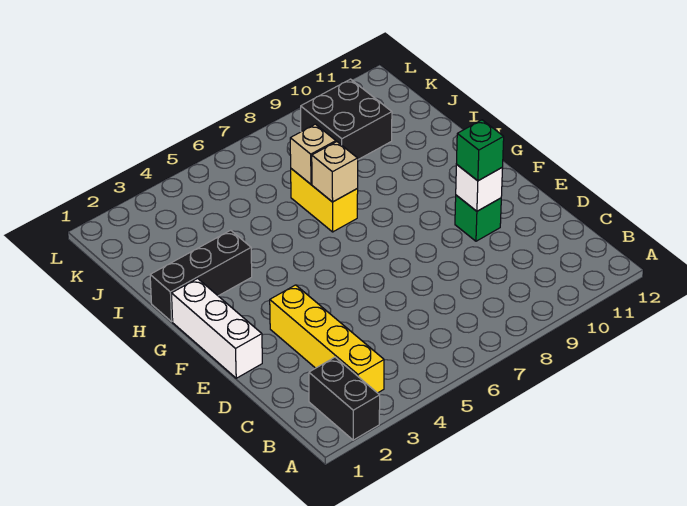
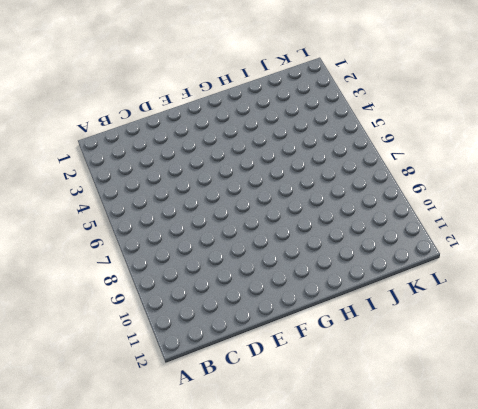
none -> black brick A2:B2 level 1
none -> yellow brick B3:E3 level 1

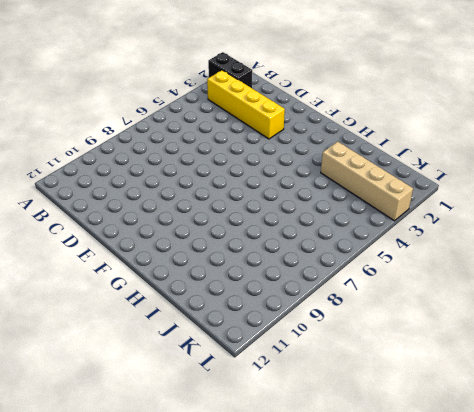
tan brick I3:L3 level 1 -> none
none -> white brick E1:G1 level 1
none -> green brick E10 level 1

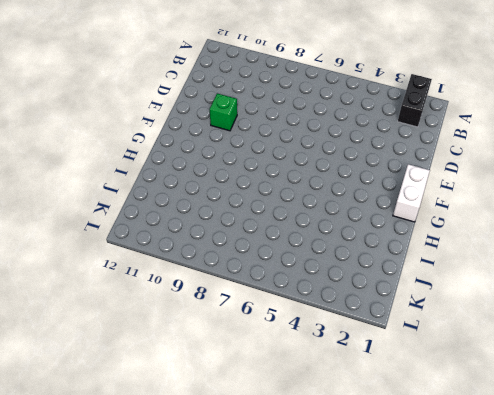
white brick F1:G1 level 1 -> white brick E1:G1 level 1
none -> yellow brick B3:E3 level 1
none -> black brick H1:H3 level 1

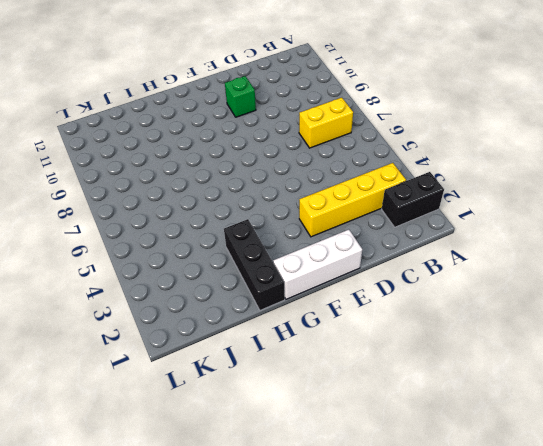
yellow brick B7:C7 level 1 -> yellow brick H7:I7 level 1
none -> black brick J9:K10 level 1
none -> white brick E10 level 2

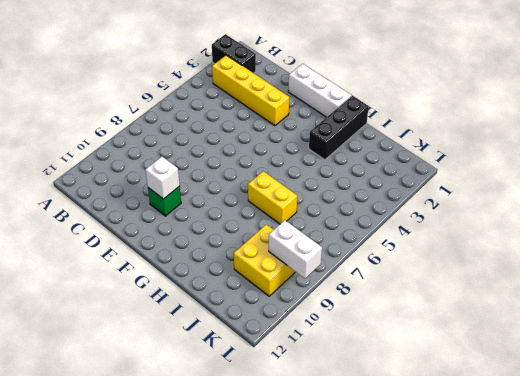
yellow brick J9:K10 level 1 -> black brick J9:K10 level 1
white brick K9:L9 level 2 -> none
none -> tan brick H7 level 2
none -> tan brick I7 level 2

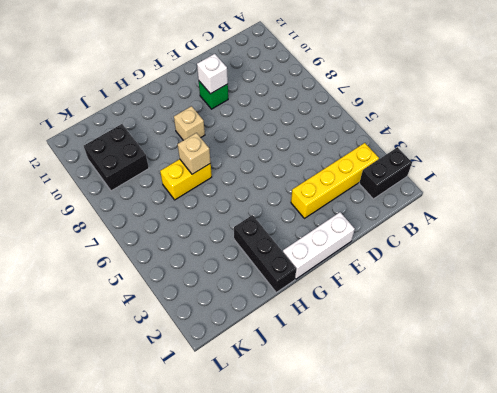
tan brick G9 level 1 -> tan brick I7 level 2
none -> green brick E10 level 3

